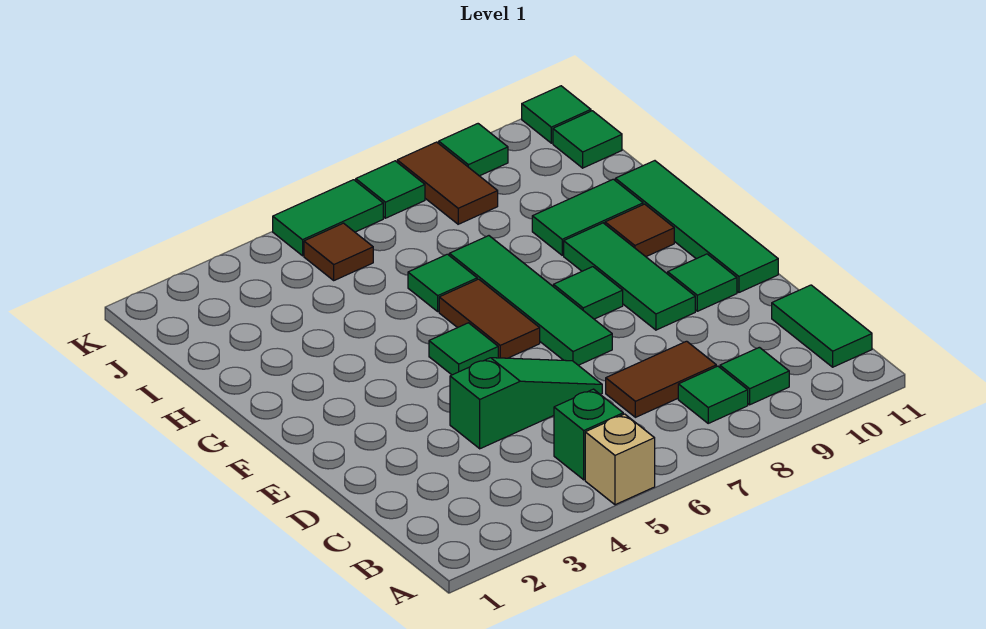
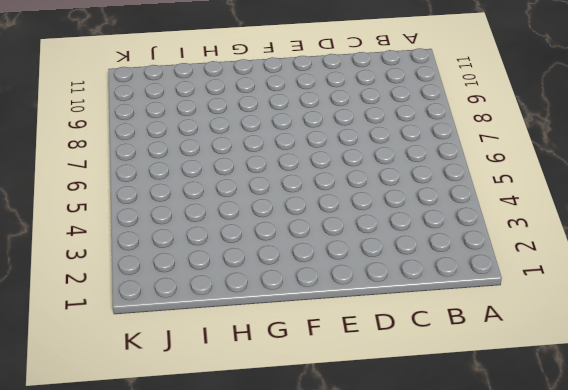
none -> tan brick A5 level 1
none -> green brick B5 level 1
none -> green tile B8 level 1

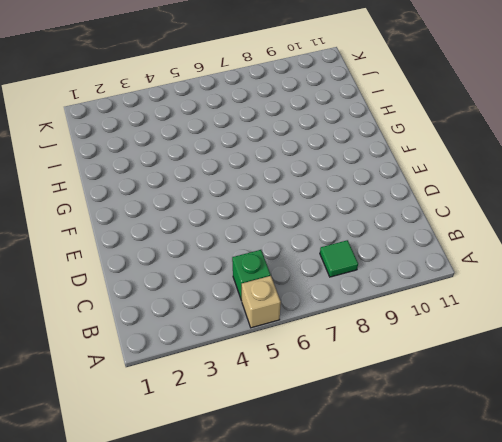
none -> green tile B9 level 1
none -> green tile B11:C11 level 1
none -> brown tile C7:C8 level 1

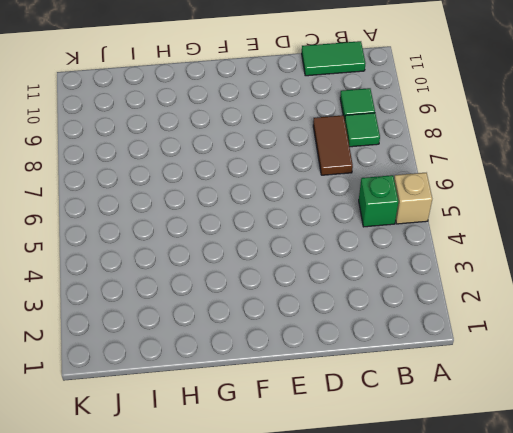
none -> green slope D4:D6 level 1 top 4
none -> green tile E7:H7 level 1
none -> green tile E9:G9 level 1

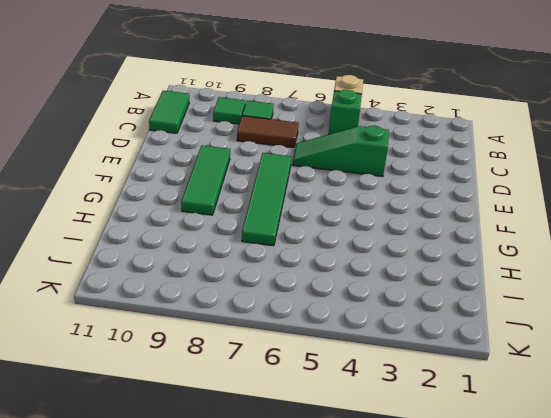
none -> green tile E10 level 1
none -> green tile E11:H11 level 1
none -> green tile F5 level 1

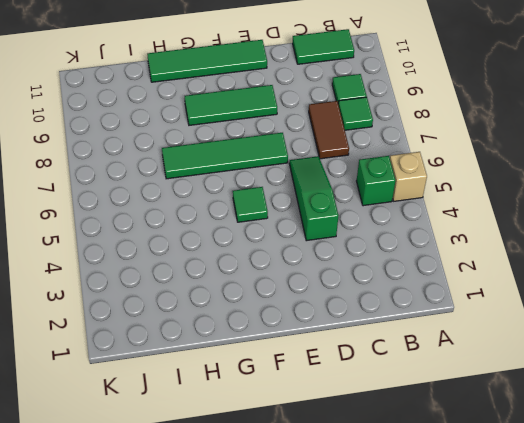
none -> green tile E10 level 1
none -> brown tile F6:G6 level 1
none -> green tile F8 level 1

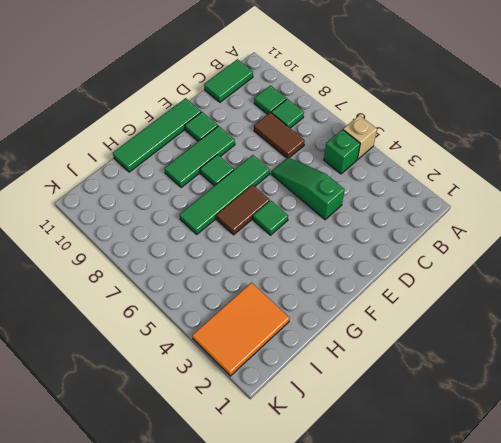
orange tile I2:K3 level 1 -> none
none -> brown tile G10 level 1
none -> green tile H6 level 1
none -> green tile H9:H10 level 1

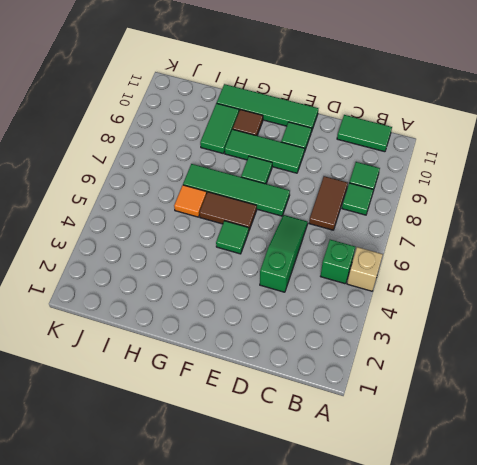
orange tile H6 level 1 -> green tile H6 level 1
none -> brown tile J5 level 1
none -> brown tile J8:K8 level 1
none -> green tile J11 level 1

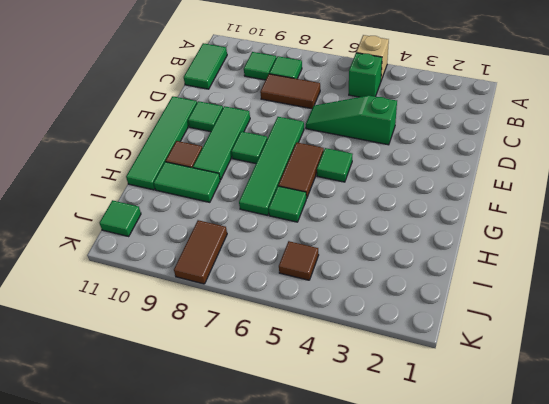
none -> green tile K5:K6 level 1
none -> green tile K7 level 1
none -> green tile K9 level 1

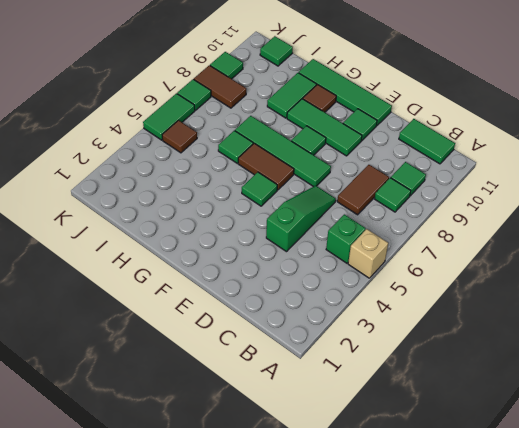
none -> green tile K11 level 1

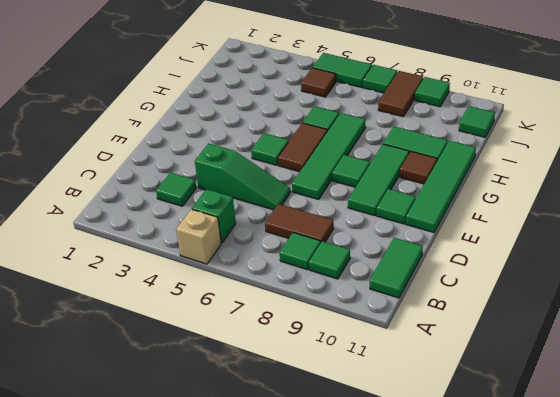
green tile C3 level 1 -> green tile K11 level 1

